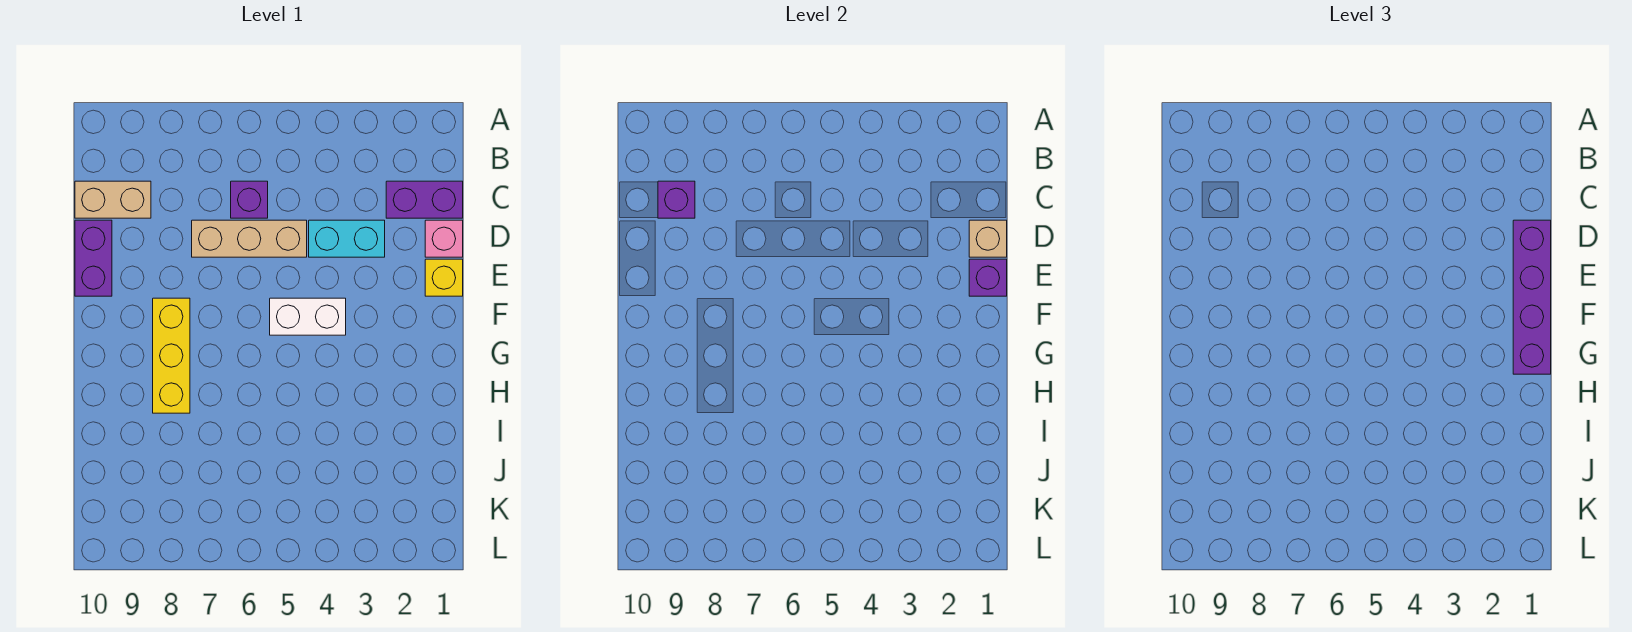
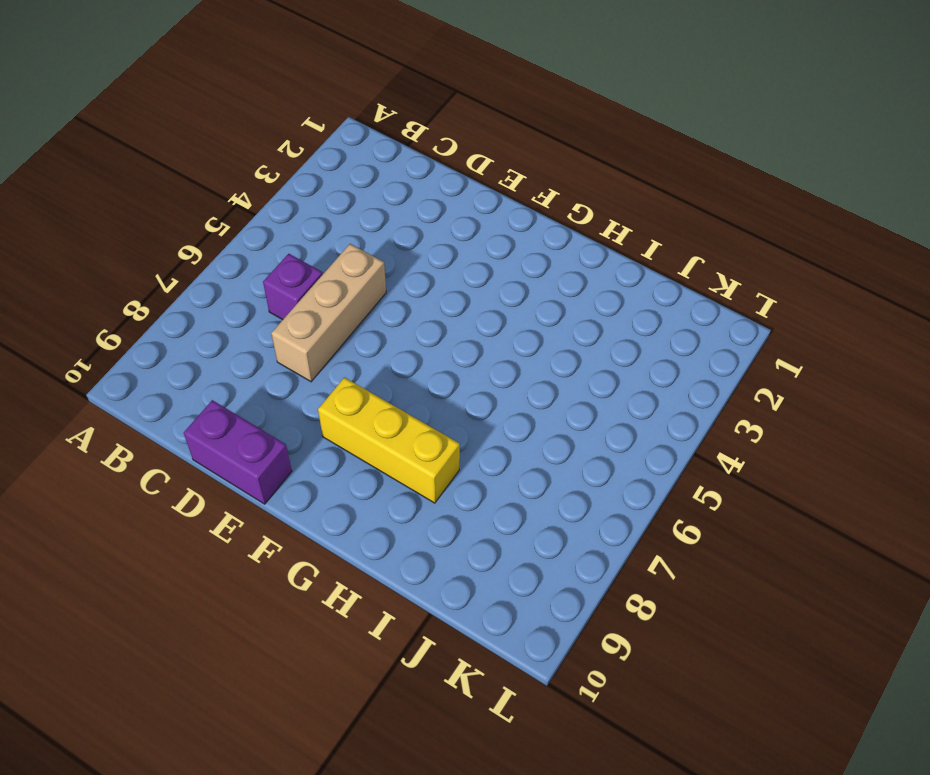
none -> purple brick C1:C2 level 1
none -> tan brick C9:C10 level 1
none -> pink brick D1 level 1

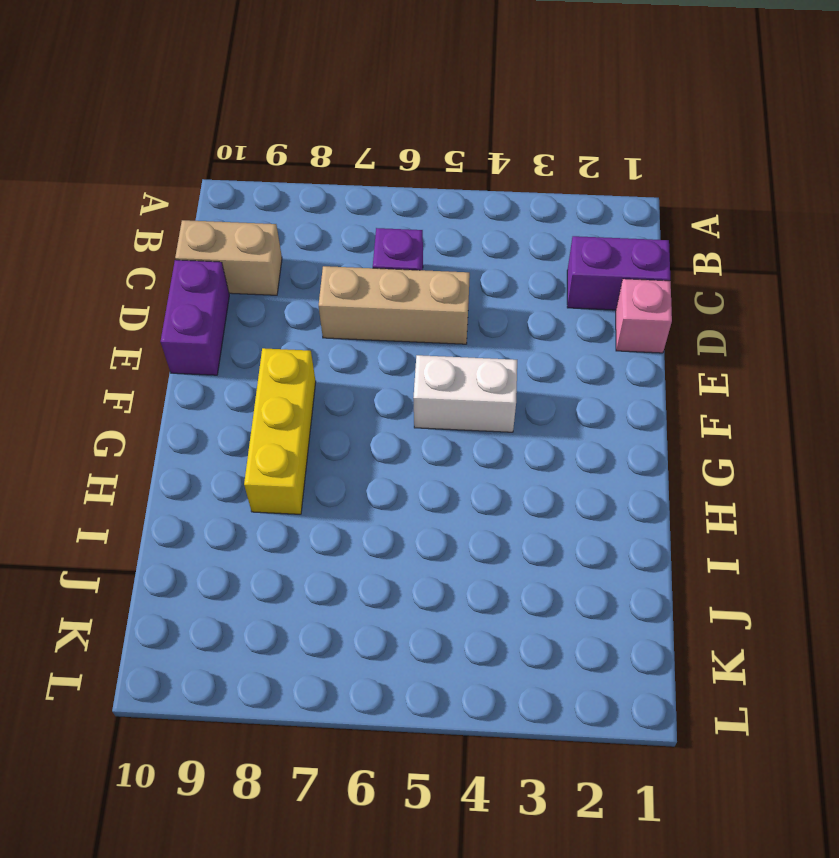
none -> cyan brick D3:D4 level 1
none -> yellow brick E1 level 1
none -> purple brick C9 level 2

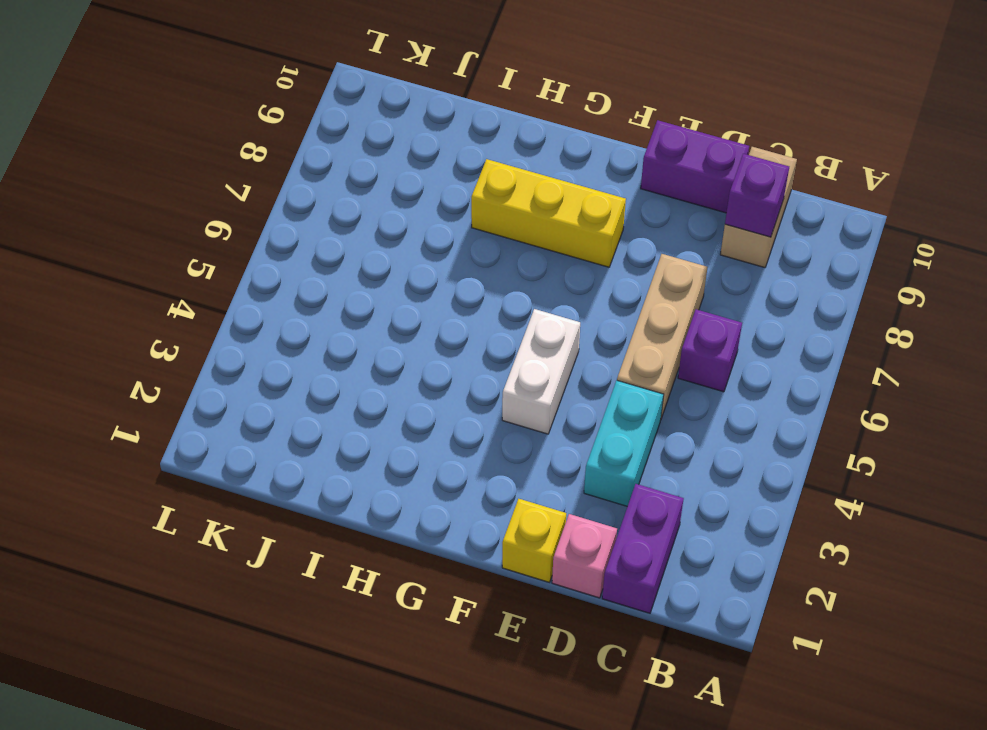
none -> tan brick D1 level 2
none -> purple brick E1 level 2
none -> purple brick D1:G1 level 3

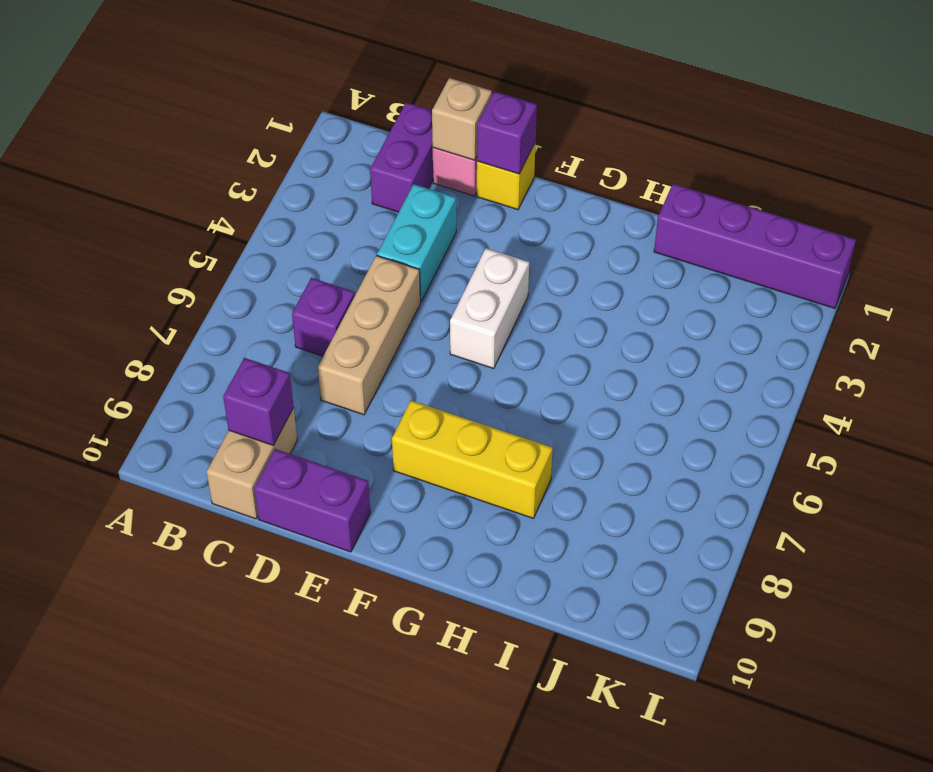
purple brick I1:L1 level 1 -> purple brick D1:G1 level 3

